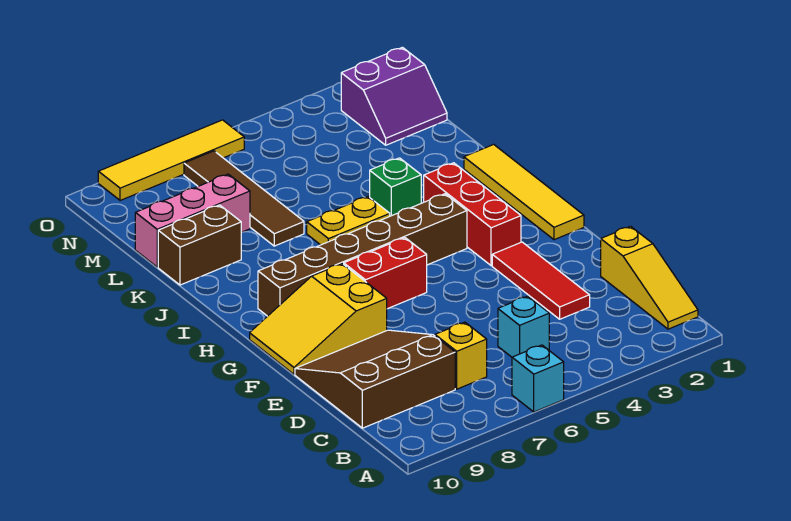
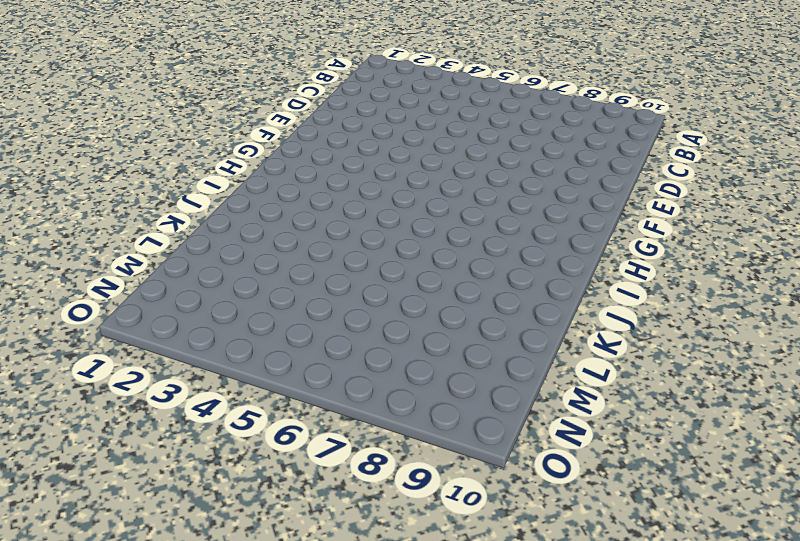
none -> cyan brick A6 level 1
none -> yellow slope B1:D1 level 1 top D
none -> cyan brick C5 level 1

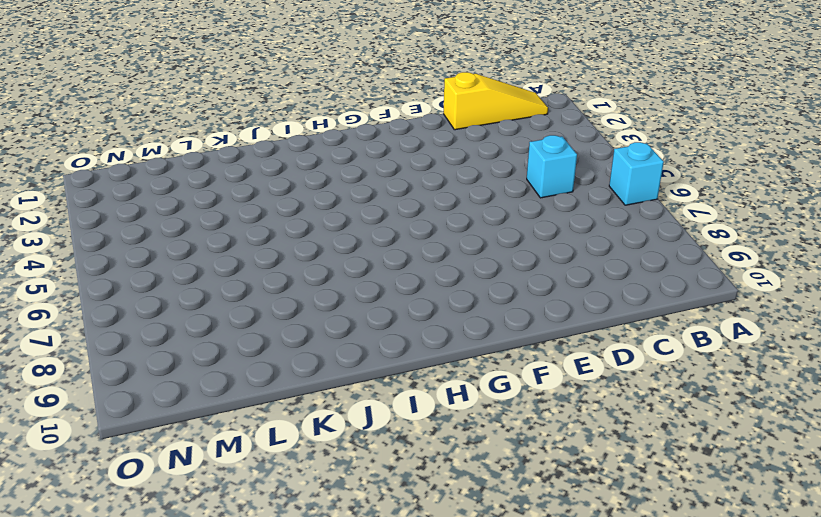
none -> yellow brick C7 level 1
none -> brown slope C8:E10 level 1 top C
none -> red tile D3:F3 level 1

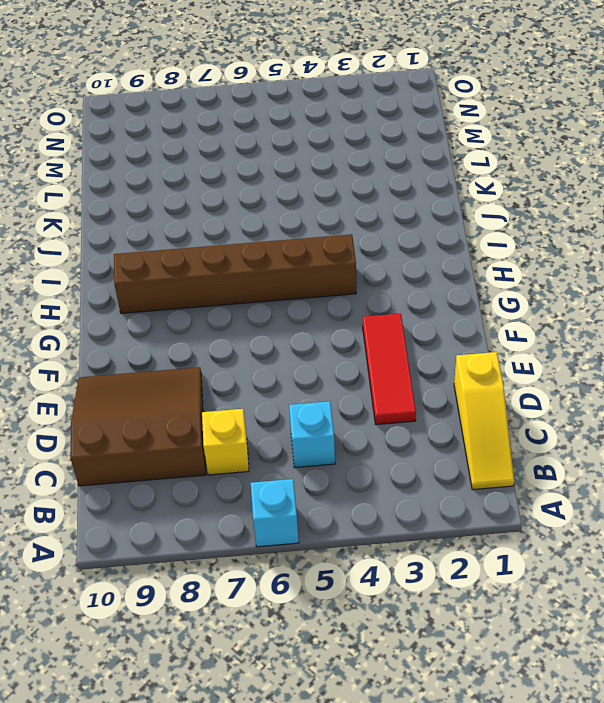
none -> yellow slope F8:G10 level 1 top 8
none -> yellow tile G1:J1 level 1
none -> red brick G3:I3 level 1

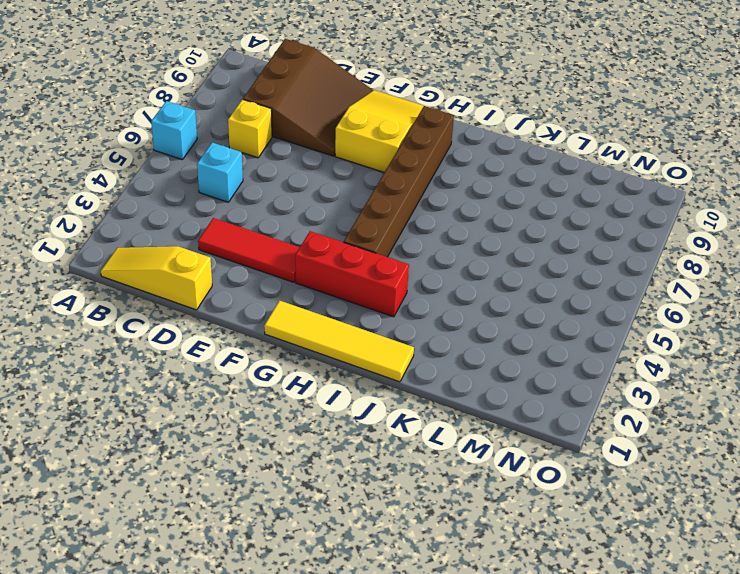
none -> red brick G6:G7 level 1
none -> green brick J4 level 1
none -> yellow plate J5:J6 level 1

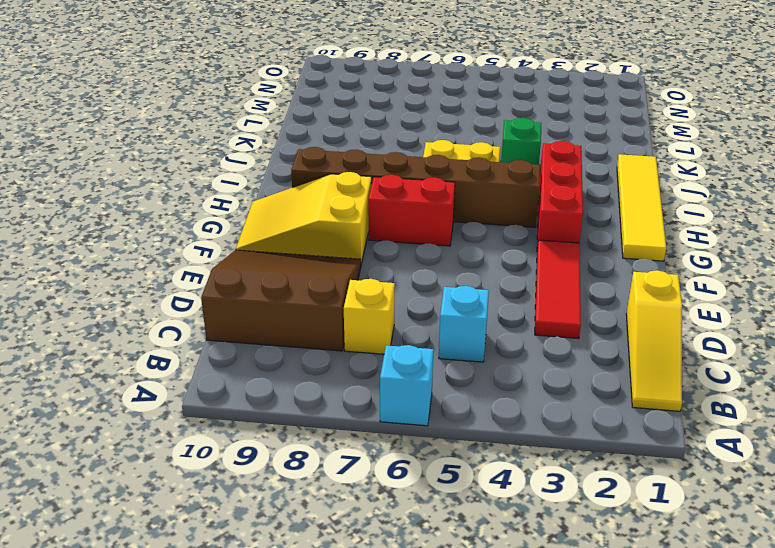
none -> brown tile K7:N7 level 1
none -> brown brick K9:K10 level 1
none -> pink brick L8:L10 level 1

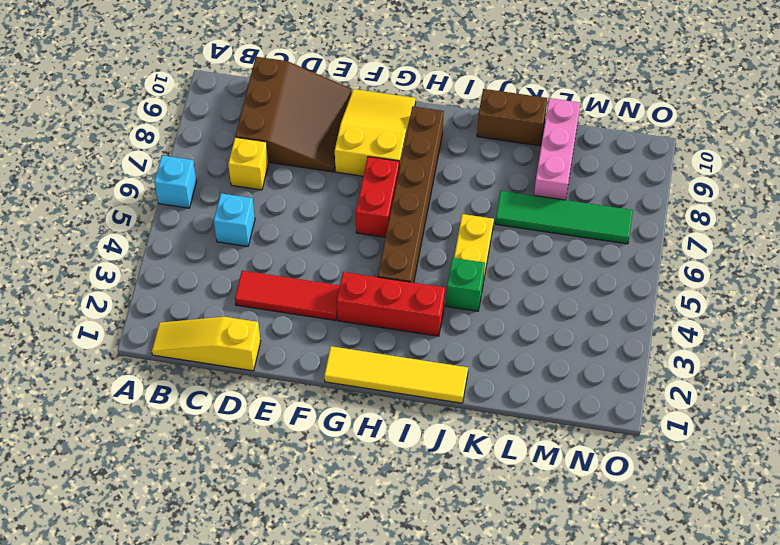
brown brick J10:K10 level 1 -> brown brick K9:K10 level 1
green tile K7:N7 level 1 -> brown tile K7:N7 level 1
none -> purple slope M1:N2 level 1 top N
none -> yellow tile O6:O9 level 1

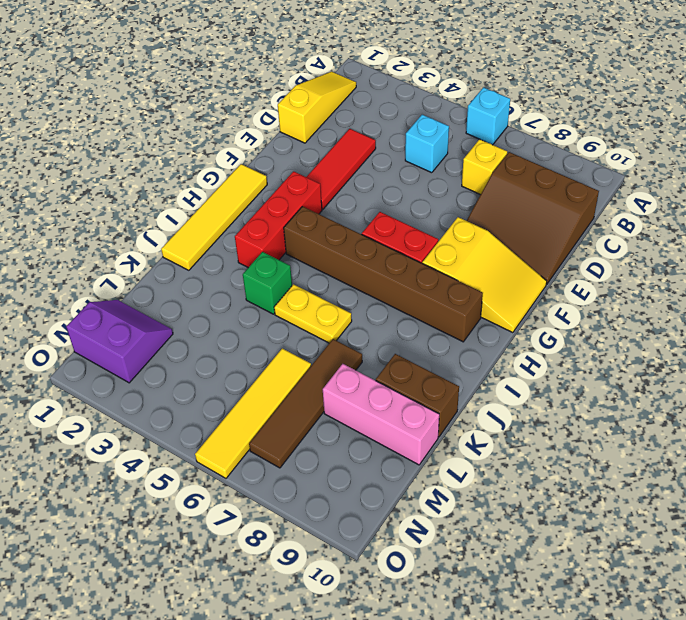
yellow tile L6:O6 level 1 -> yellow tile O6:O9 level 1

